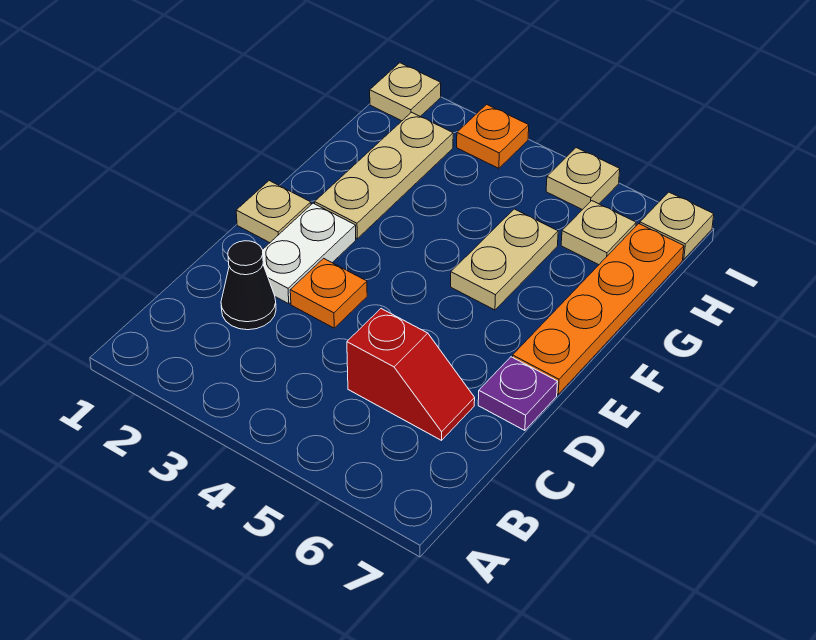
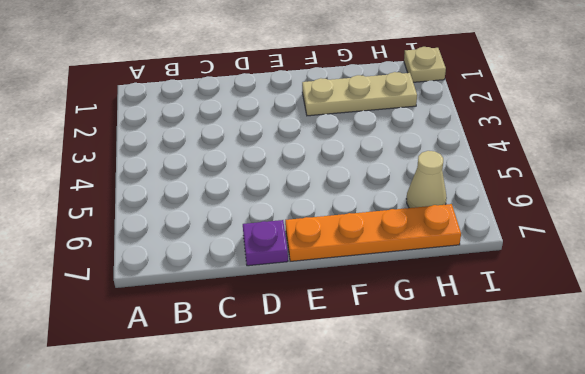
tan cone H6 level 1 -> tan plate H6 level 1
none -> black cone C2 level 1
none -> red slope C5:C6 level 1 top 5
none -> white plate D2:E2 level 1

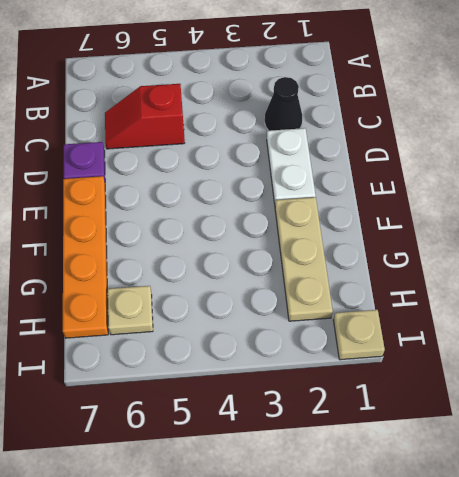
none -> orange plate D3 level 1
none -> tan plate E1 level 1
none -> tan plate F5:G5 level 1

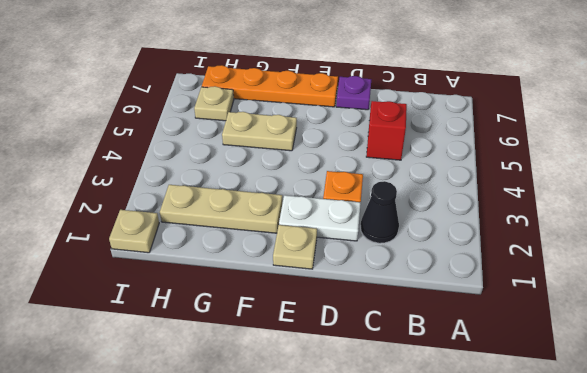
none -> orange plate I3 level 1
none -> tan plate I5 level 1
none -> tan plate I7 level 1

